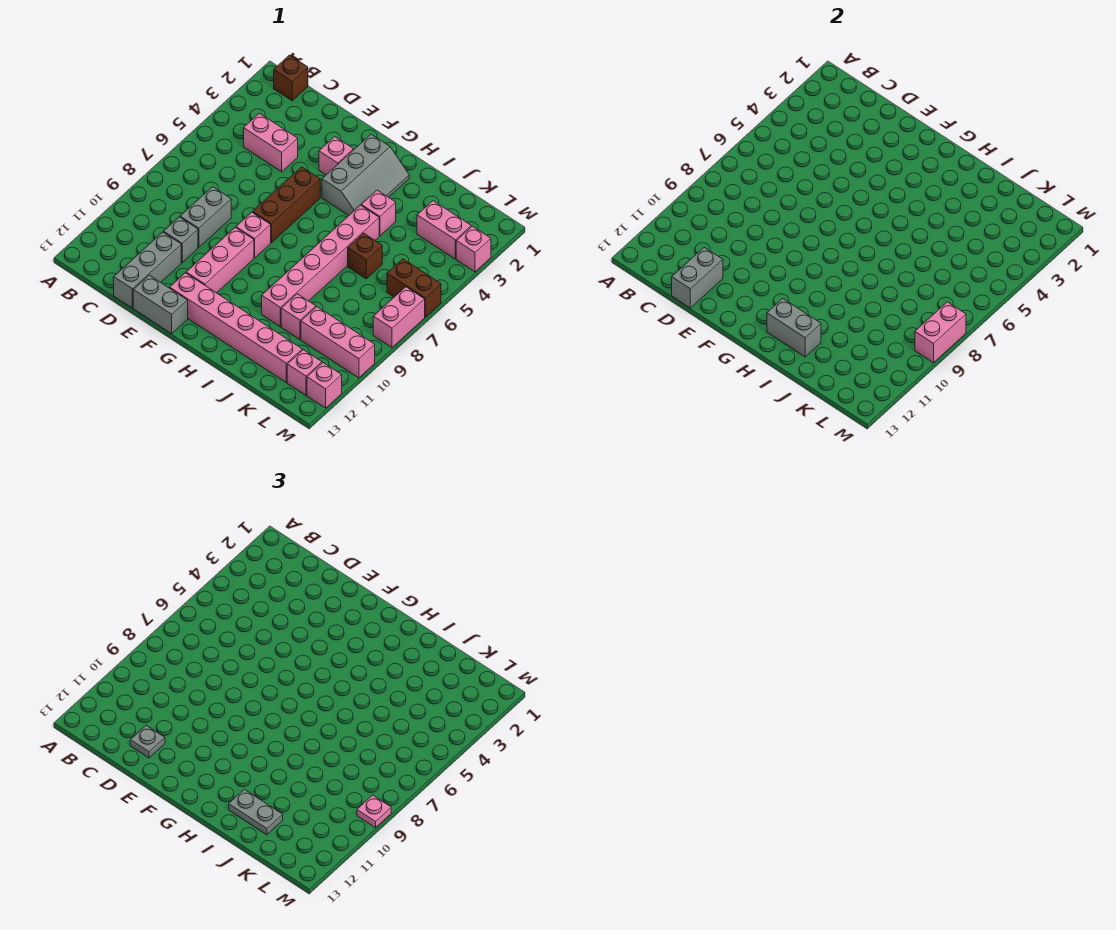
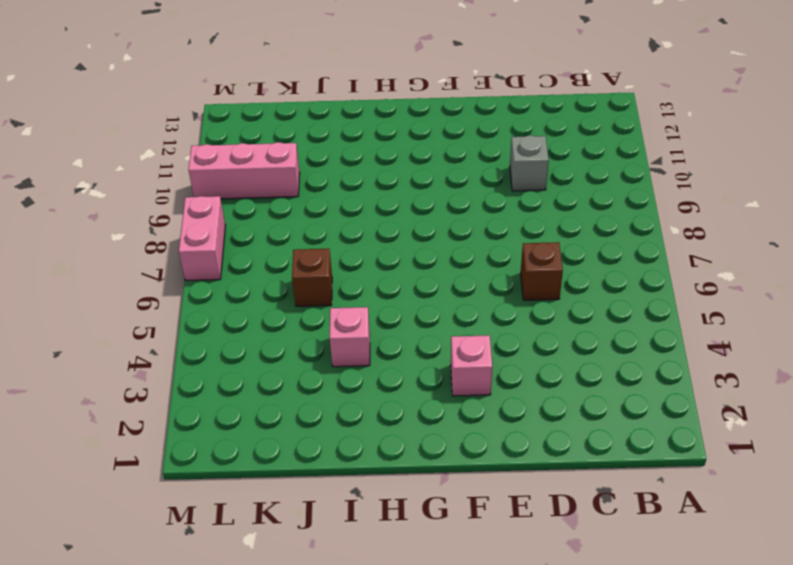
brown brick D6 level 1 -> brown brick B1 level 1
none -> pink brick C4:D4 level 1
none -> grey brick D8:D9 level 1
none -> grey brick D11:D13 level 1

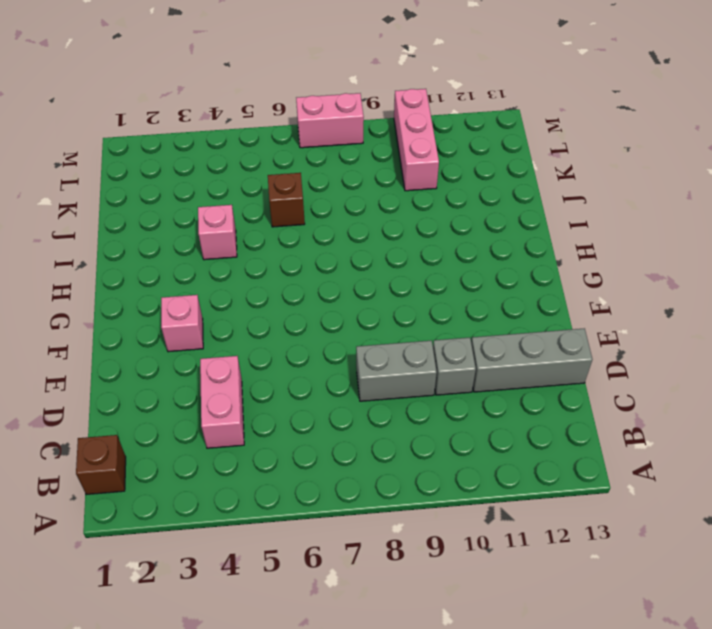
none -> grey brick E13:F13 level 1
none -> brown brick F5:F7 level 1
none -> pink brick F8 level 1

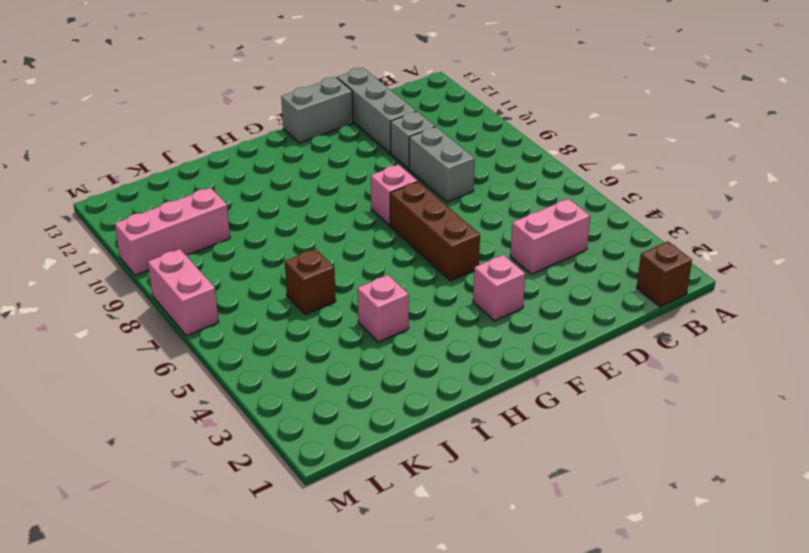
none -> pink brick F9:F11 level 1
none -> pink brick F12:K12 level 1
none -> grey slope G2:H4 level 1 top G

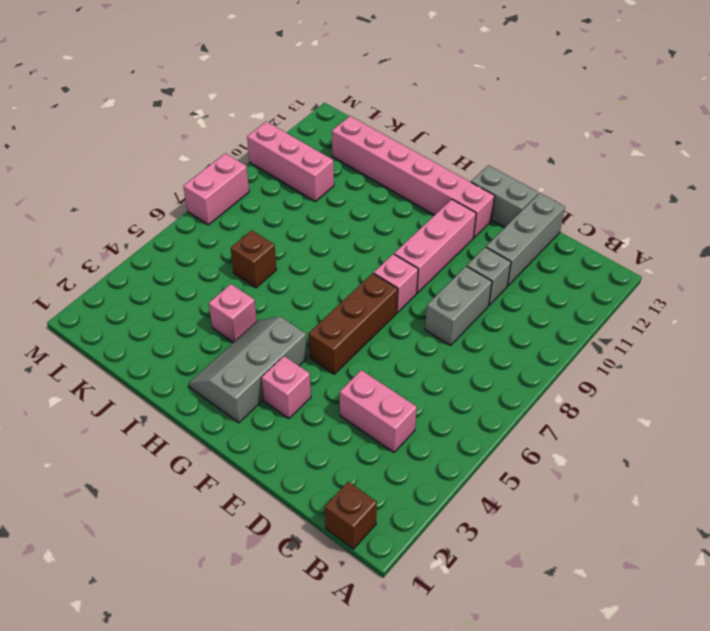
none -> pink brick I5:I10 level 1
none -> pink brick J10 level 1
none -> pink brick K3:L3 level 1

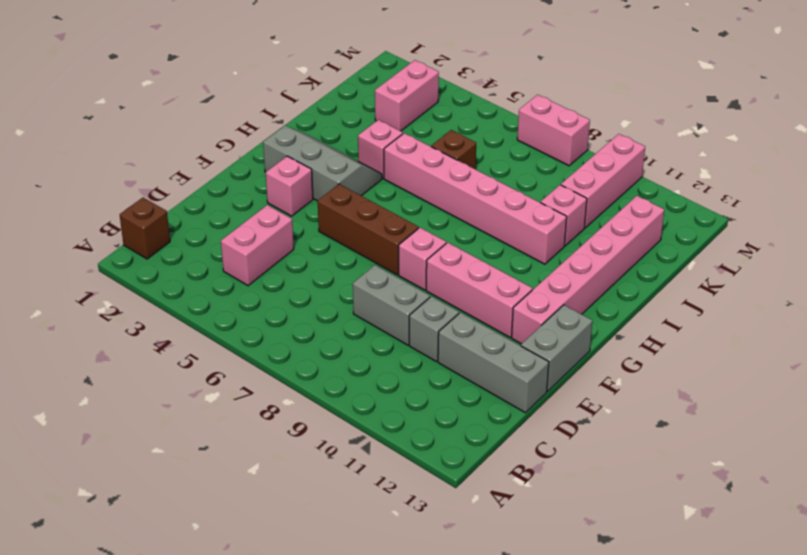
none -> brown brick L6:M6 level 1
none -> pink brick L12 level 1
none -> pink brick M3 level 1

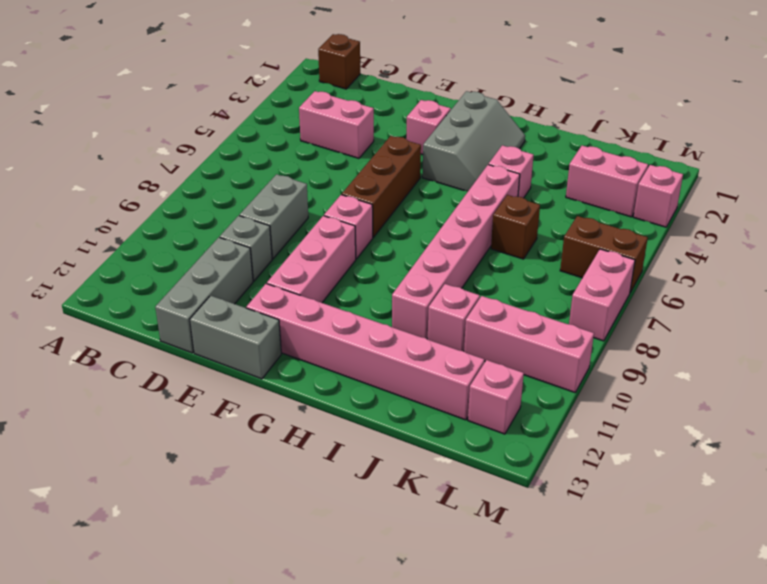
none -> pink brick M12 level 1
none -> grey brick D12:D13 level 2
none -> grey brick H12:I12 level 2

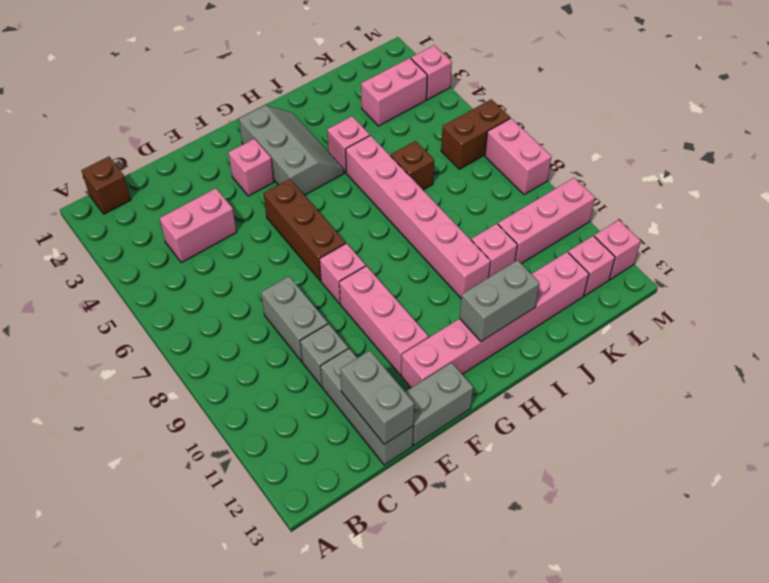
none -> pink brick M8:M9 level 2
none -> grey plate D12 level 3
none -> grey plate I12:J12 level 3

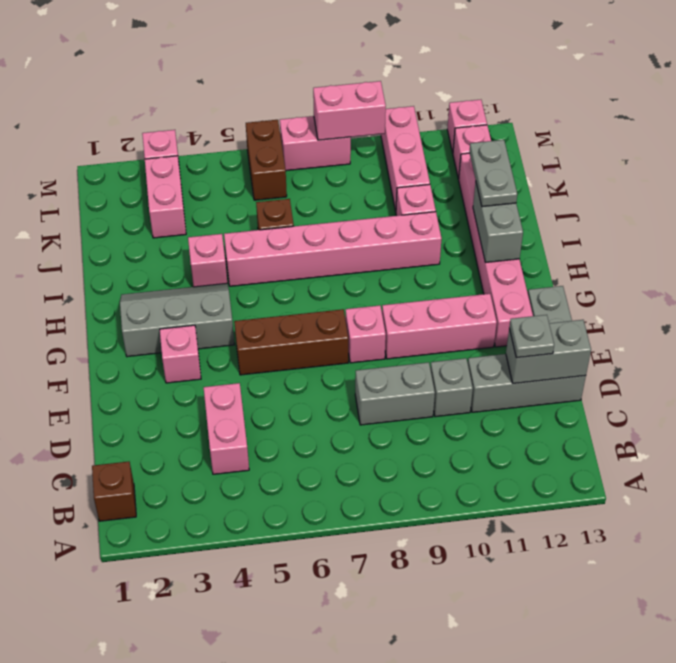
none -> pink plate M9 level 3

